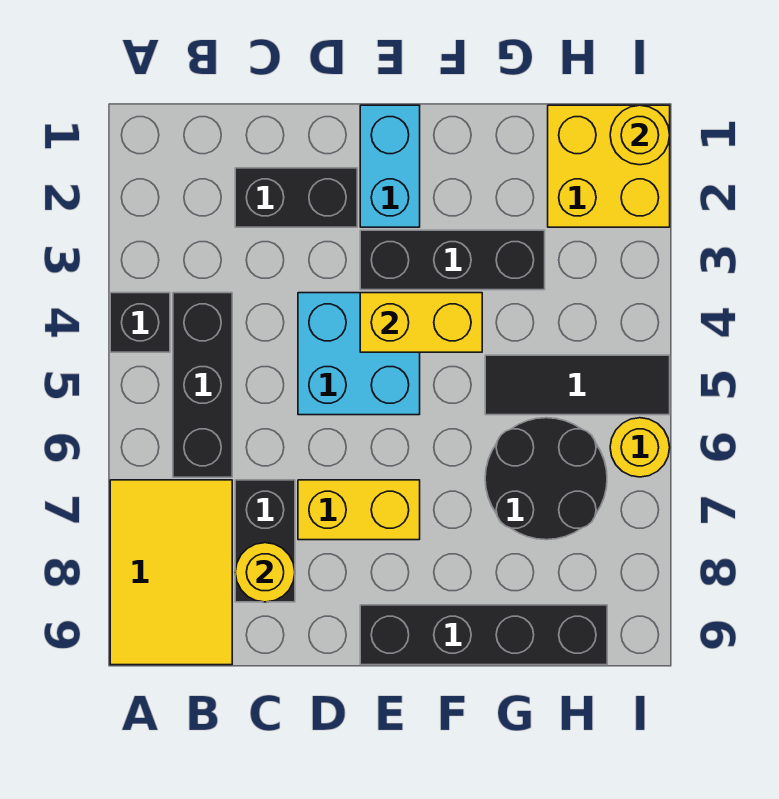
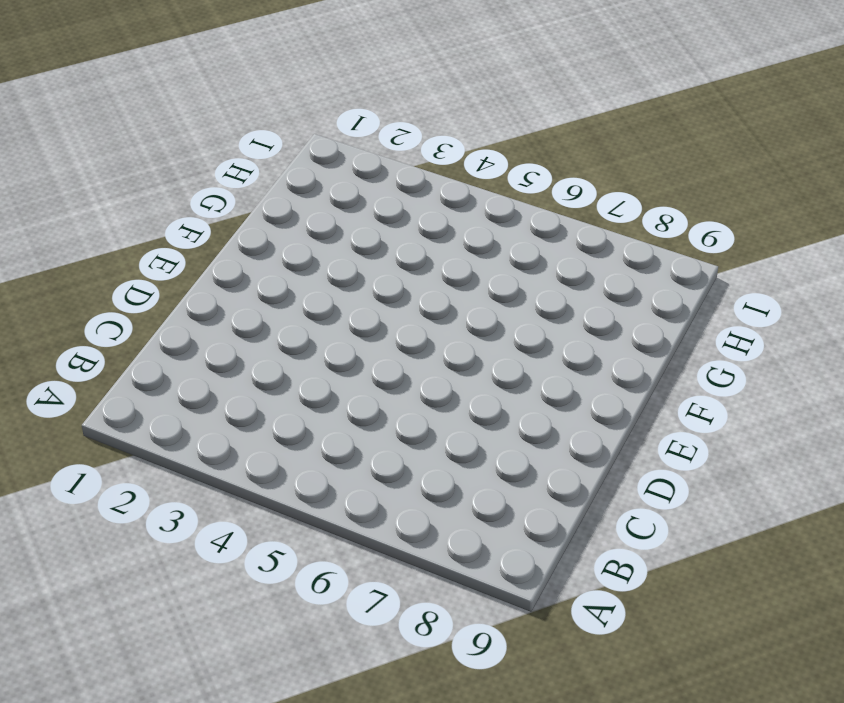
none -> black brick A4 level 1
none -> yellow tile A7:B9 level 1
none -> black brick B4:B6 level 1

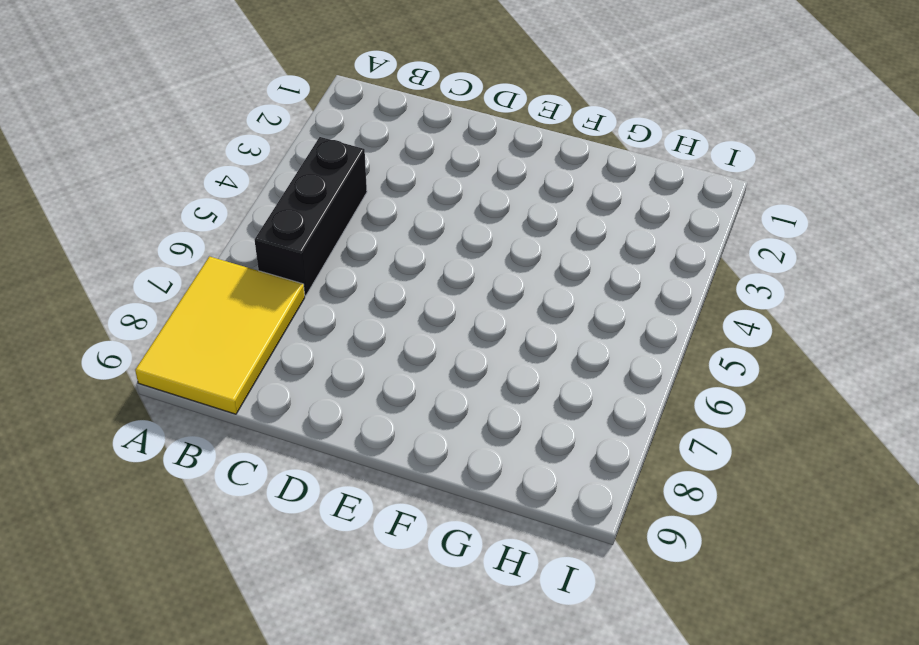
none -> black brick A4 level 1
none -> black brick C2:D2 level 1
none -> black brick C7:C8 level 1

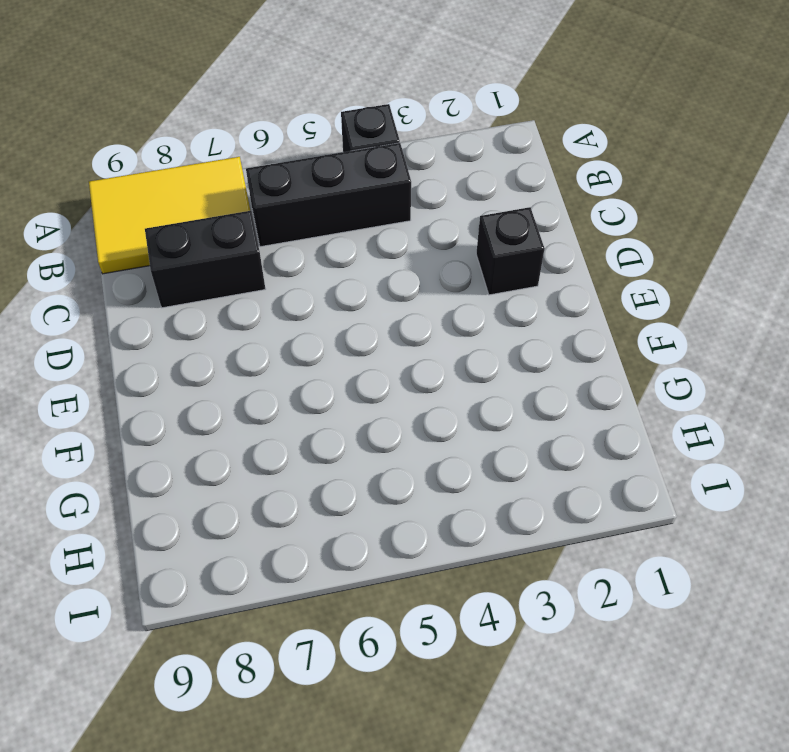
black brick D2 level 1 -> black brick C2:D2 level 1
none -> cyan brick D4:E5 level 1
none -> yellow brick D7:E7 level 1
none -> cyan brick E1:E2 level 1

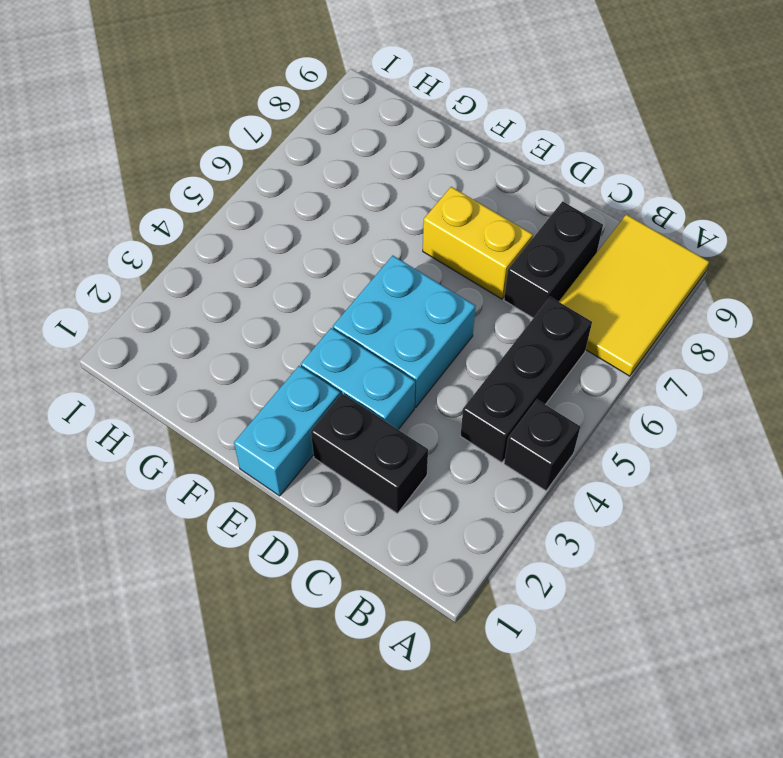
cyan brick D3:E3 level 1 -> black brick E3:G3 level 1
none -> black brick E9:H9 level 1
none -> black tile G5:I5 level 1
none -> black round brick G6:H7 level 1

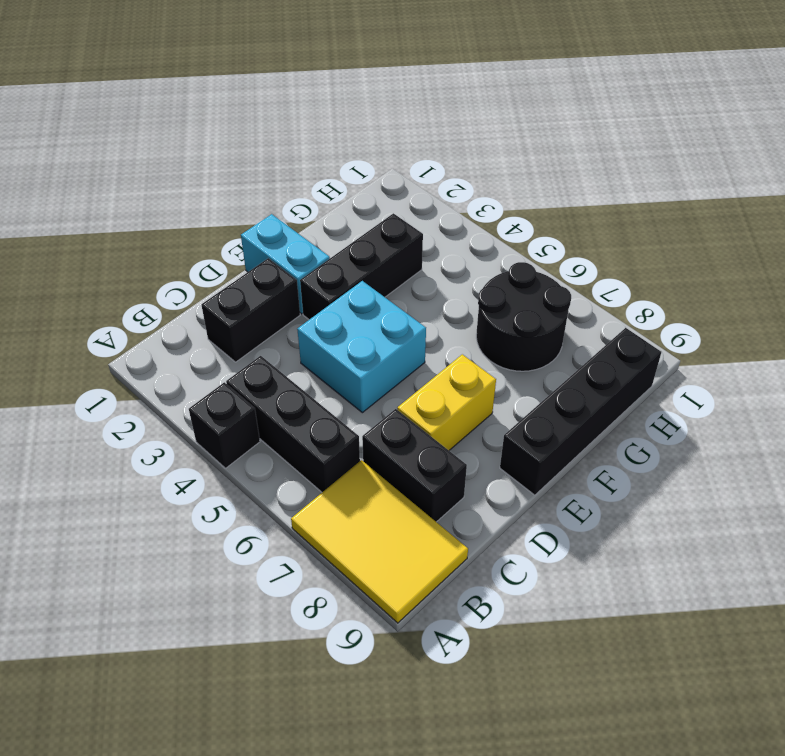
none -> black tile G5:I5 level 1
none -> yellow brick H1:I2 level 1
none -> yellow round brick I6 level 1

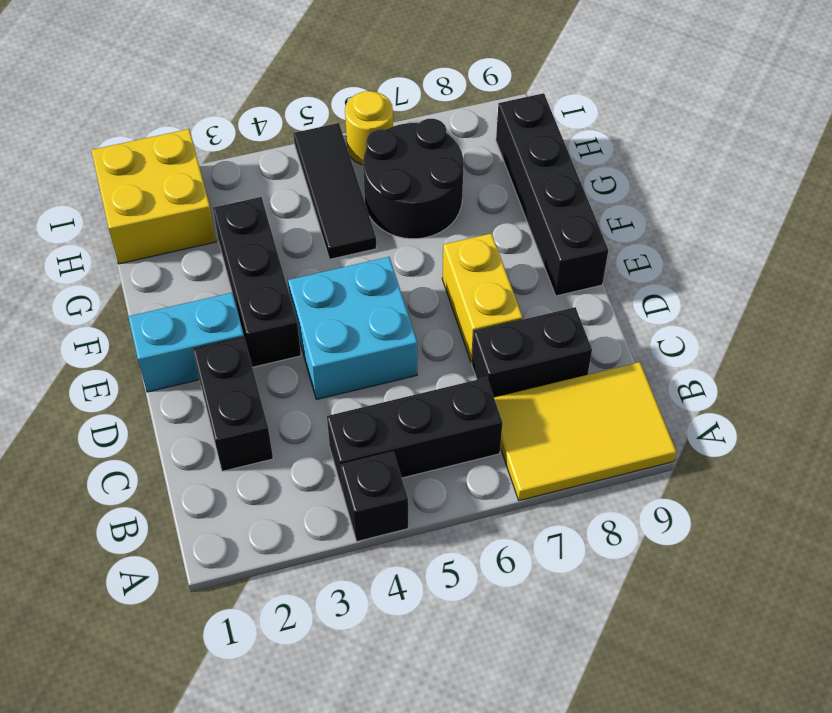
none -> yellow round brick C8 level 2
none -> yellow brick E4:F4 level 2
none -> yellow round brick I1 level 2

